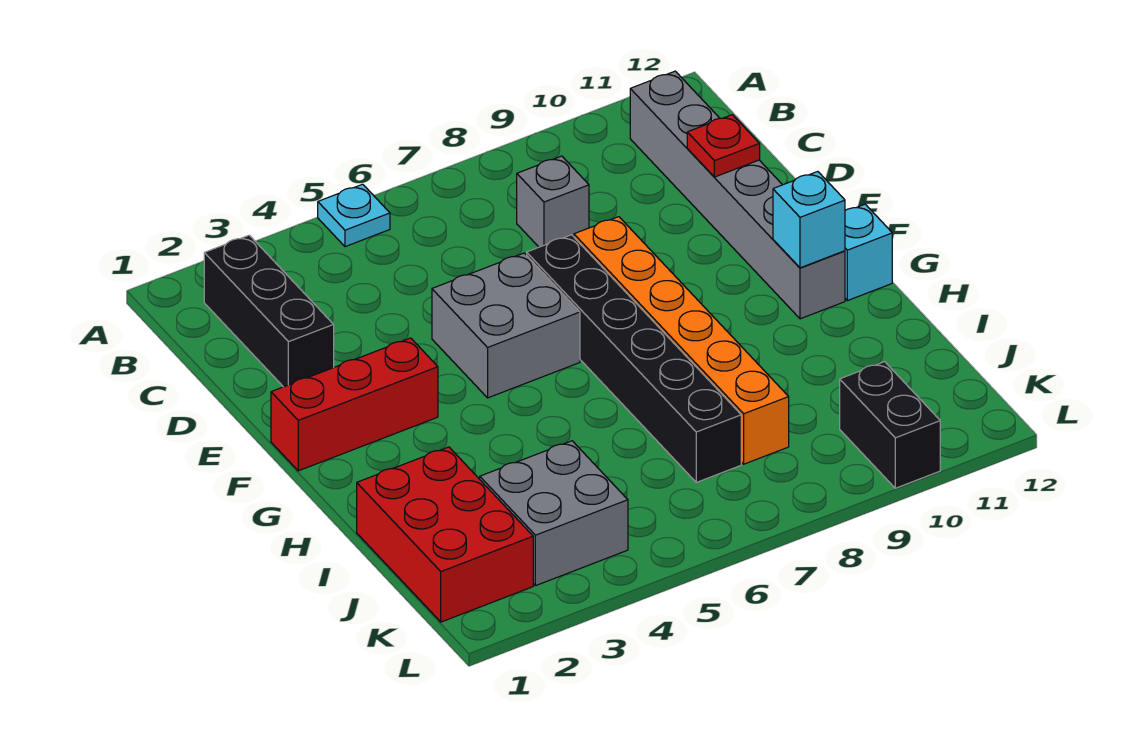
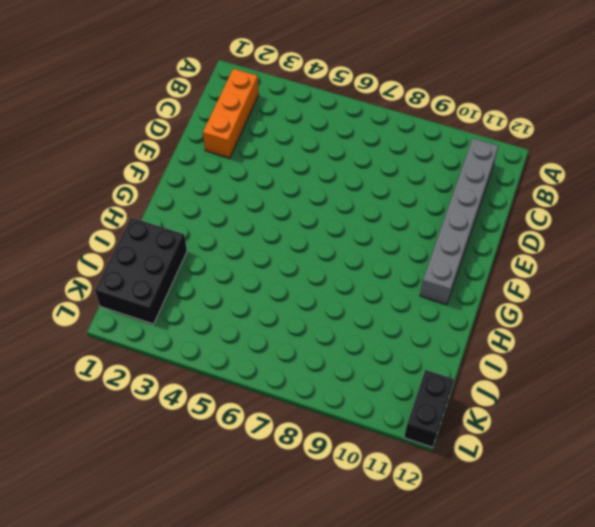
orange brick B2:D2 level 1 -> black brick B2:D2 level 1
black brick I1:K2 level 1 -> red brick I1:K2 level 1
black brick K12:L12 level 1 -> black brick K10:L10 level 1
none -> cyan plate A5 level 1
none -> grey brick C8 level 1
none -> grey brick E5:F6 level 1

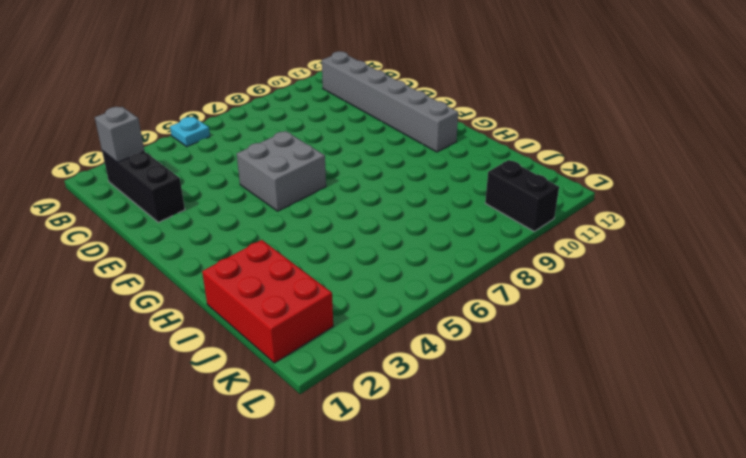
grey brick B2 level 2 -> grey brick C8 level 1
none -> black brick E7:J7 level 1
none -> orange brick E8:J8 level 1
none -> red brick F1:F3 level 1

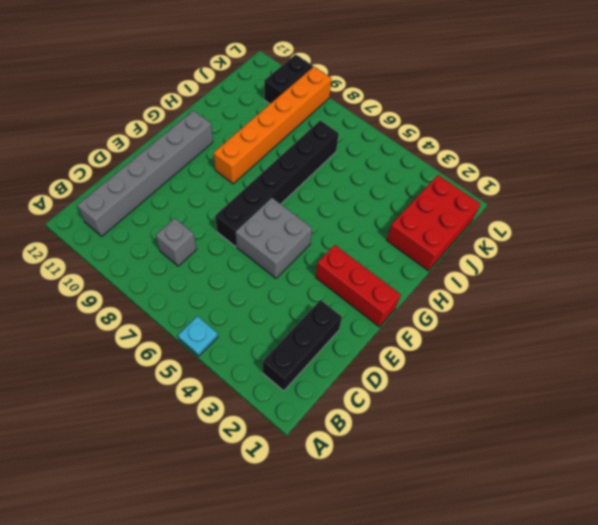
orange brick G9:L9 level 1 -> orange brick E8:J8 level 1
none -> cyan brick G12 level 1
none -> grey brick J3:K4 level 1
none -> red plate D11 level 2

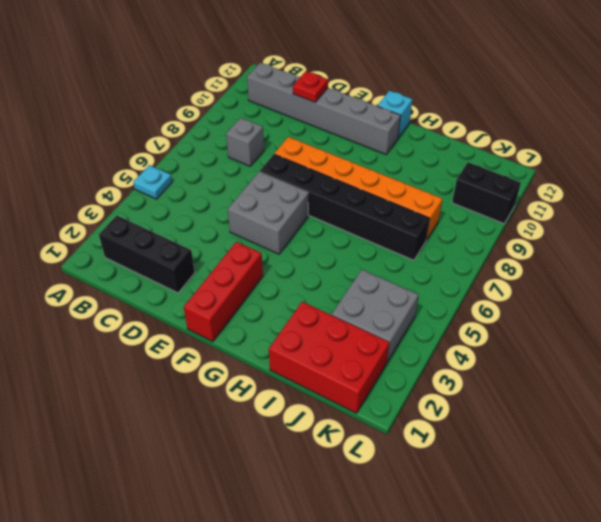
none -> cyan brick G11 level 2

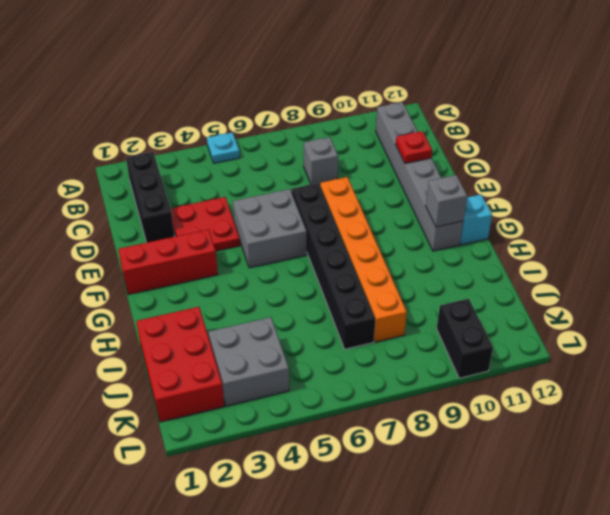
red plate D3:E4 level 1 -> none
grey brick G11 level 2 -> cyan brick G11 level 2

